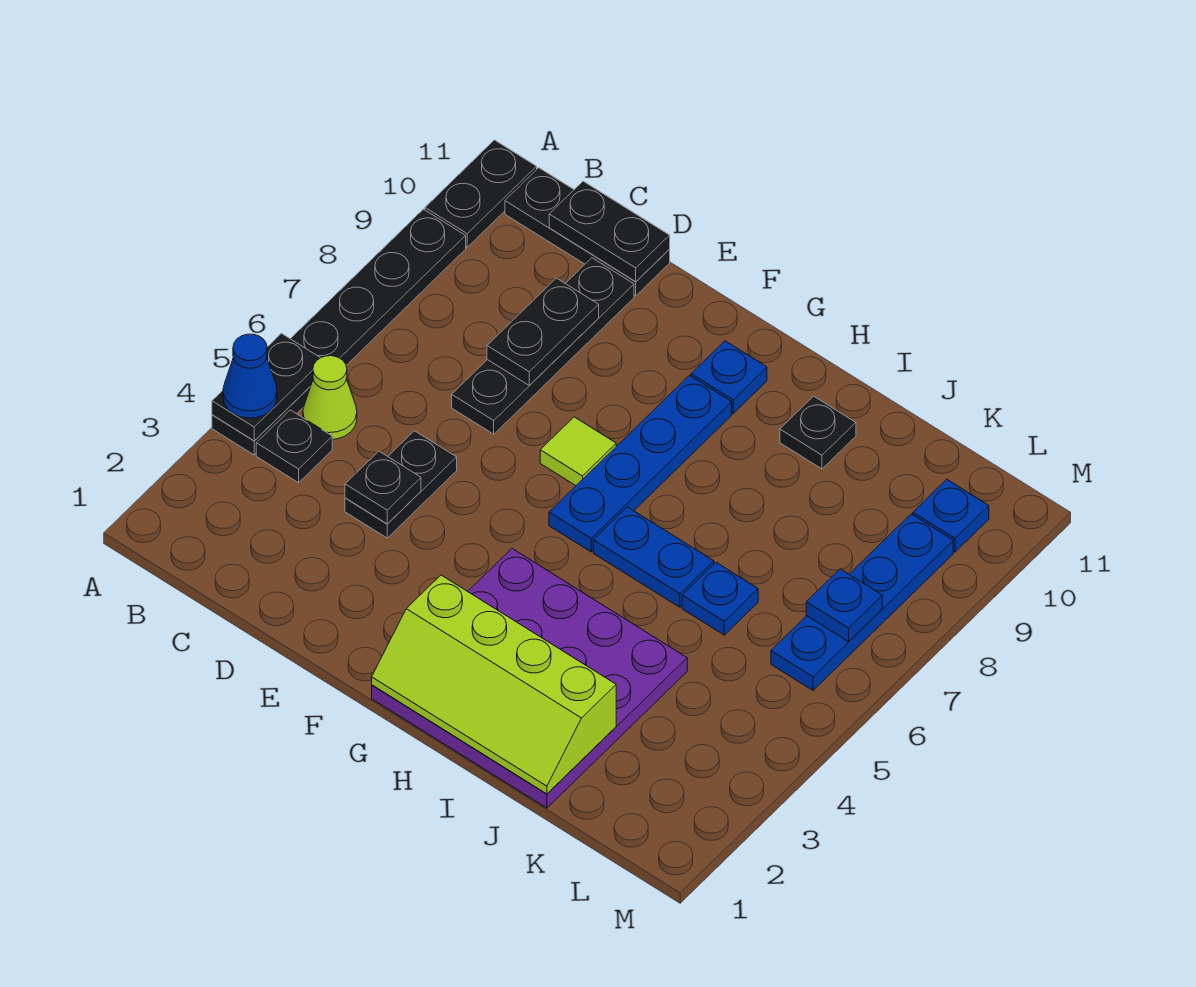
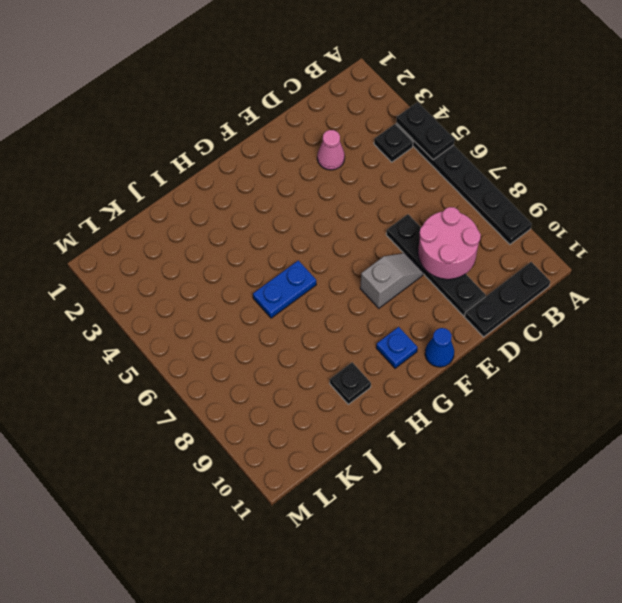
pink round brick C8:D9 level 2 -> black plate D8:D9 level 2
pink cone D3 level 1 -> none
grey slope E8:F8 level 1 top F -> none
blue cone F11 level 1 -> blue cone A4 level 3
none -> black plate A10:A11 level 1
none -> lime cone B5 level 1
none -> black plate D4:D5 level 1

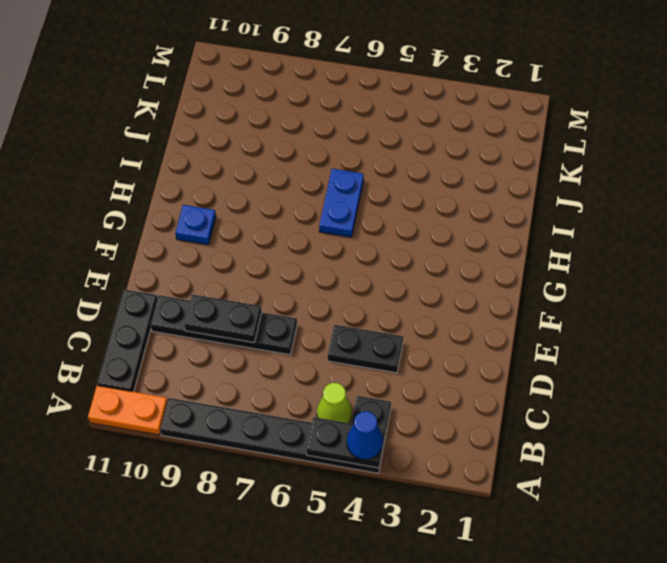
orange plate A10:A11 level 1 -> black plate A10:A11 level 1
none -> lime tile F7 level 1
none -> purple plate G1:J4 level 1
none -> blue plate G6:G9 level 1

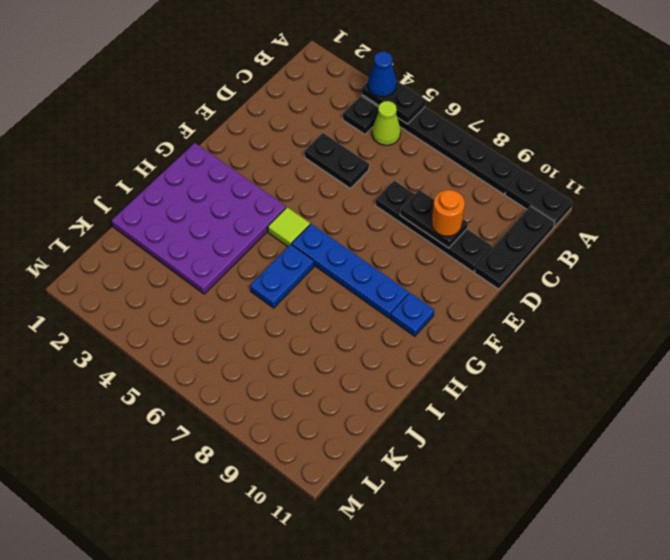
orange round brick D9 level 3 -> none
lime tile G5 level 1 -> lime tile F7 level 1
none -> black plate I10 level 1
none -> blue plate J6 level 1
none -> blue plate L6:L9 level 1

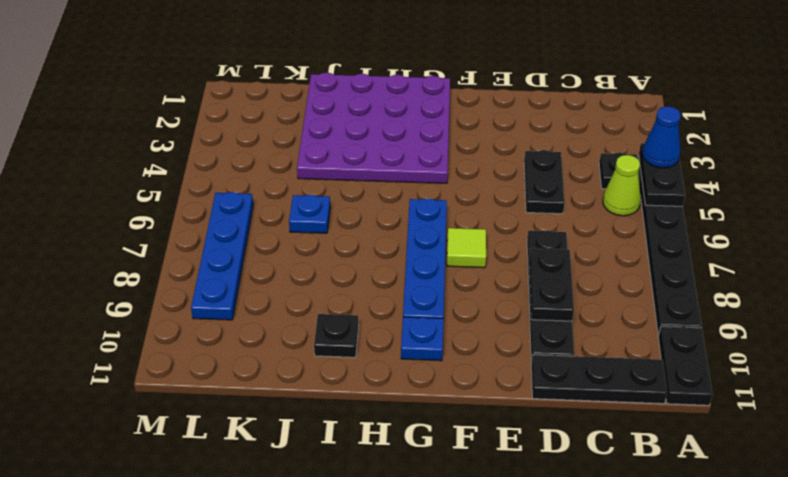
none -> blue plate H6:I6 level 1
none -> blue plate L10 level 1
none -> black plate C11:D11 level 2

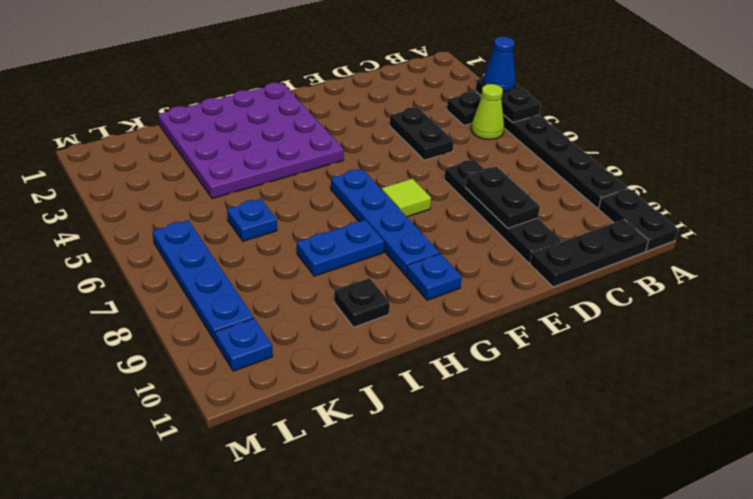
blue plate H8:I8 level 1 -> blue plate H6:I6 level 1
none -> black plate C11:D11 level 2
none -> black plate D4 level 2
none -> lime slope G1:J2 level 2 top 2

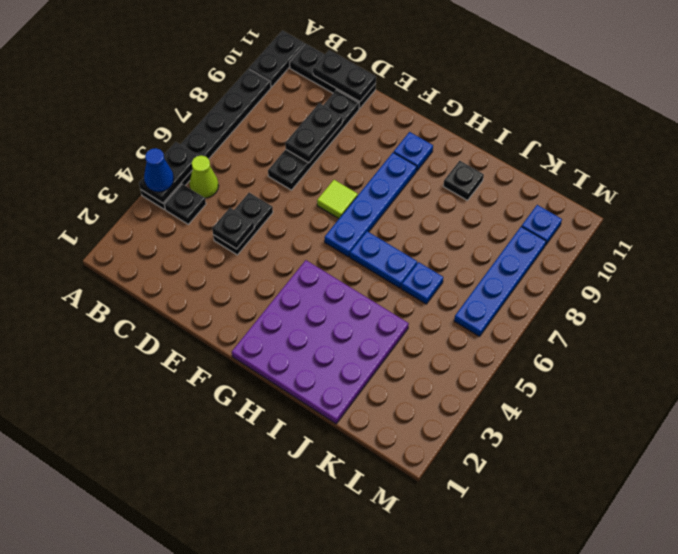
none -> lime slope G1:J2 level 2 top 2
none -> blue plate L7 level 2

